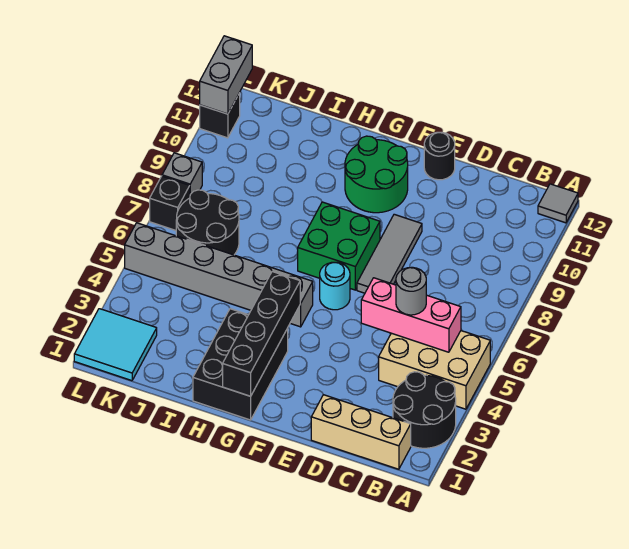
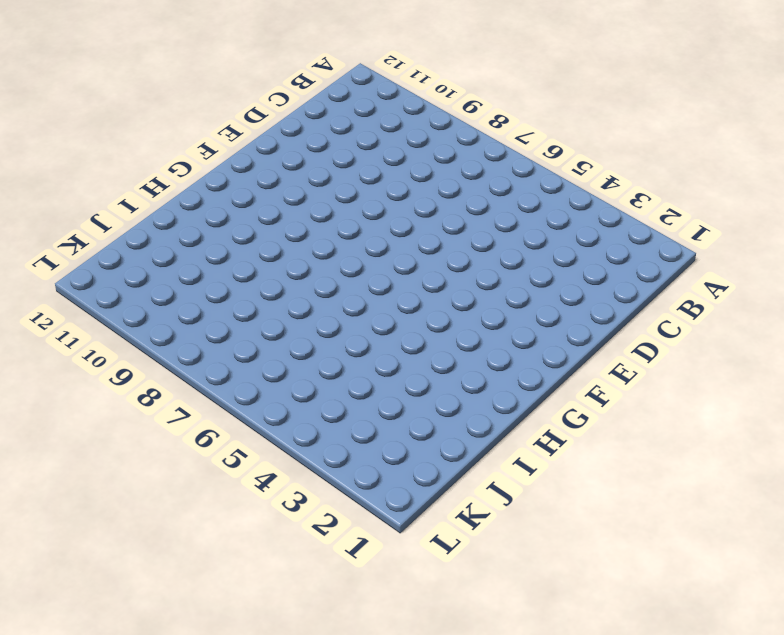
none -> black round brick A2:B3 level 1
none -> tan brick A4:C5 level 1
none -> grey tile A12 level 1

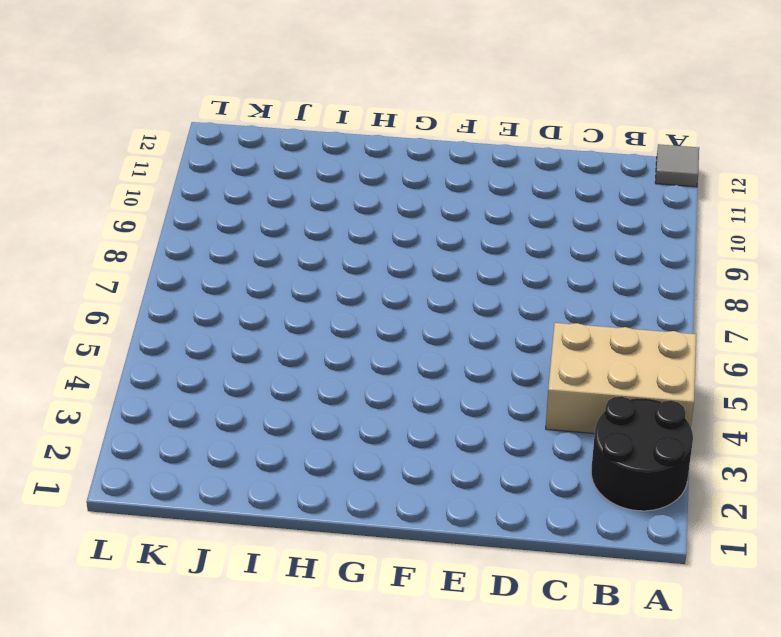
none -> tan brick B1:D1 level 1
none -> grey tile E7:E9 level 1
none -> black round brick E12 level 1

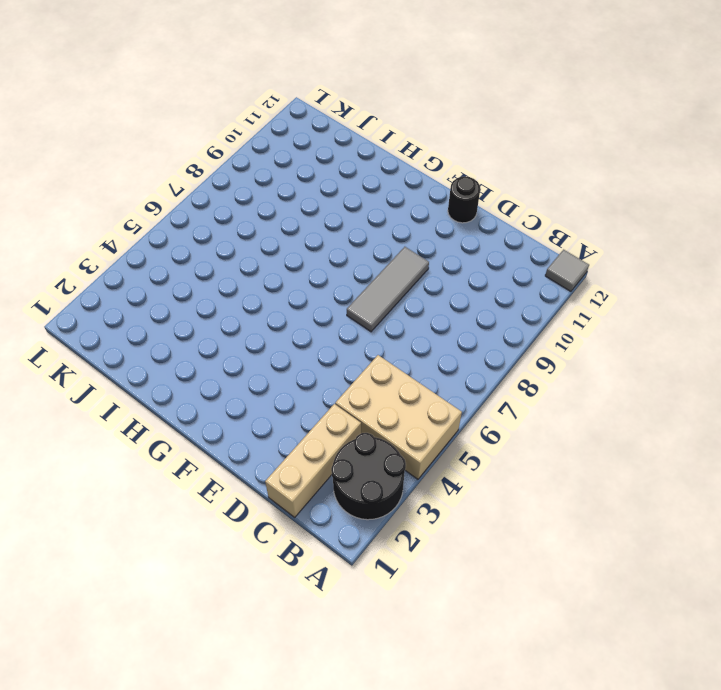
tan brick C1:C3 level 1 -> tan brick B1:D1 level 1
none -> cyan round brick F6 level 1
none -> green brick F7:G8 level 1
none -> green round brick F10:G11 level 1

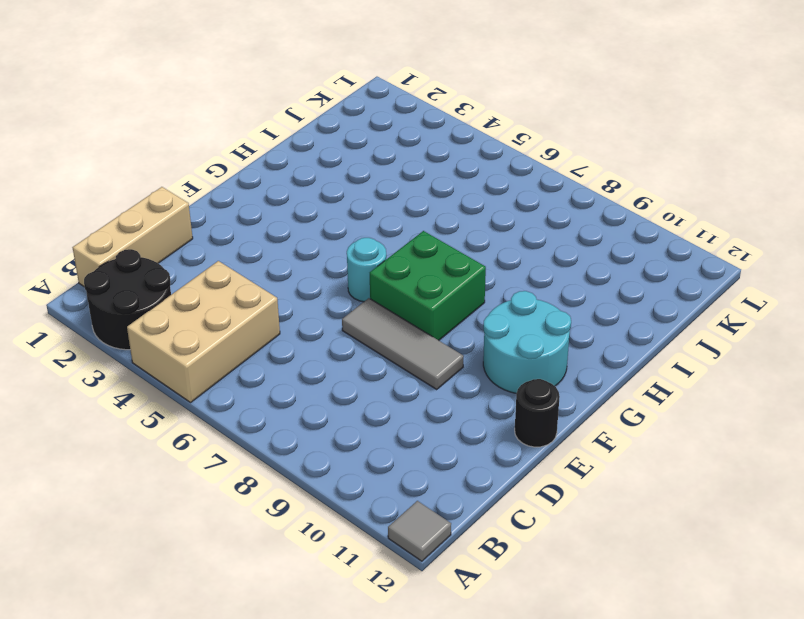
cyan round brick F10:G11 level 1 -> green round brick F10:G11 level 1
none -> black brick G1:H3 level 1
none -> grey brick G5:L5 level 1
none -> black round brick J6:K7 level 1

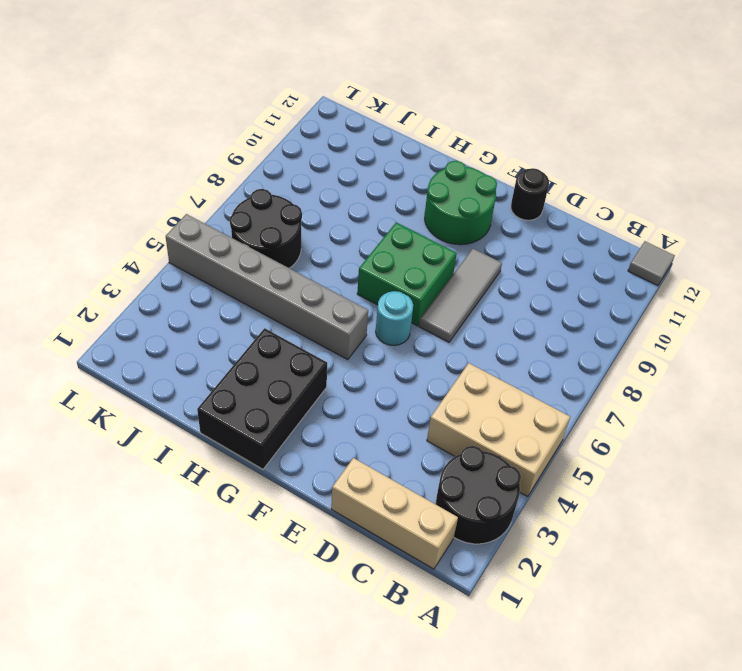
none -> cyan tile K1:L2 level 1
none -> black brick L7 level 1
none -> grey brick L8 level 1

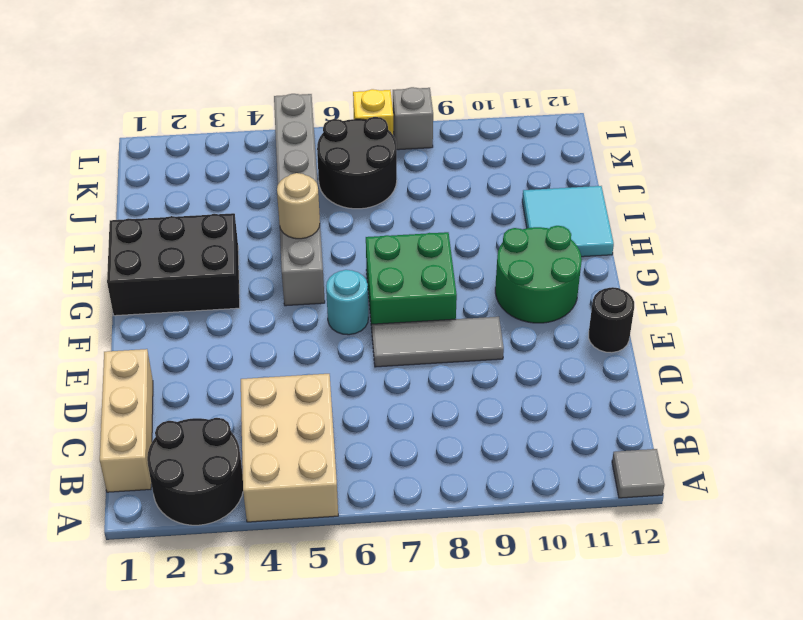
tan round brick H5 level 2 -> none
cyan tile H11:I12 level 1 -> cyan tile K1:L2 level 1
yellow brick L7 level 1 -> black brick L7 level 1
none -> black brick L11 level 1
none -> pink brick B5:D5 level 2
none -> black brick G1:G4 level 2

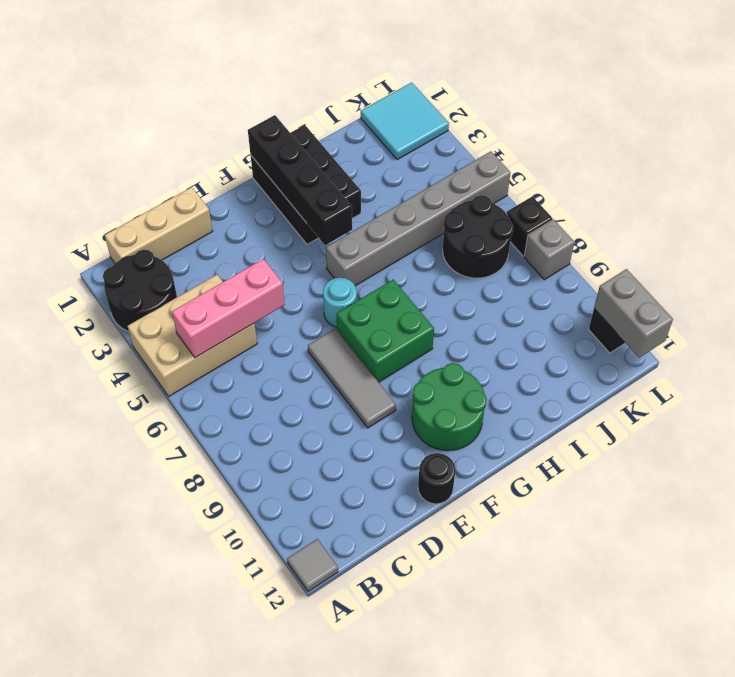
none -> grey round brick C5 level 3

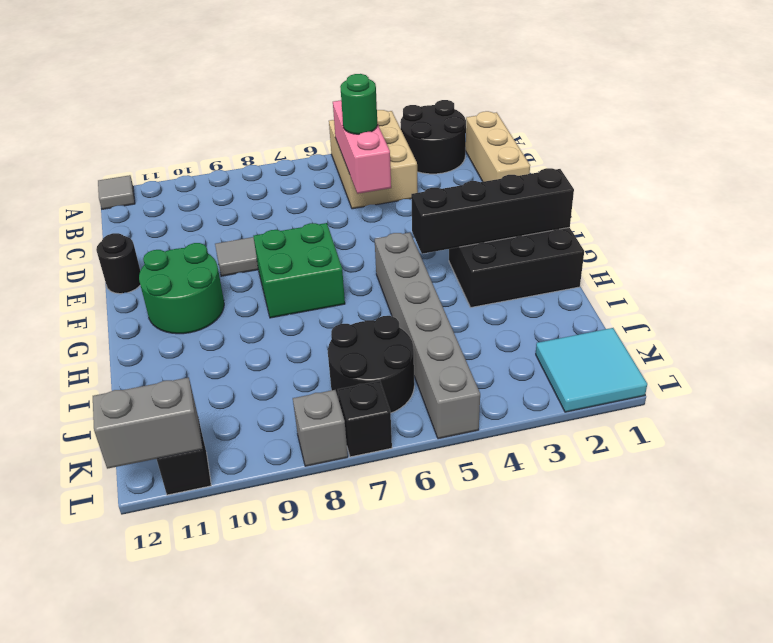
green round brick C5 level 3 -> grey round brick C5 level 3
none -> cyan round brick F6 level 1

